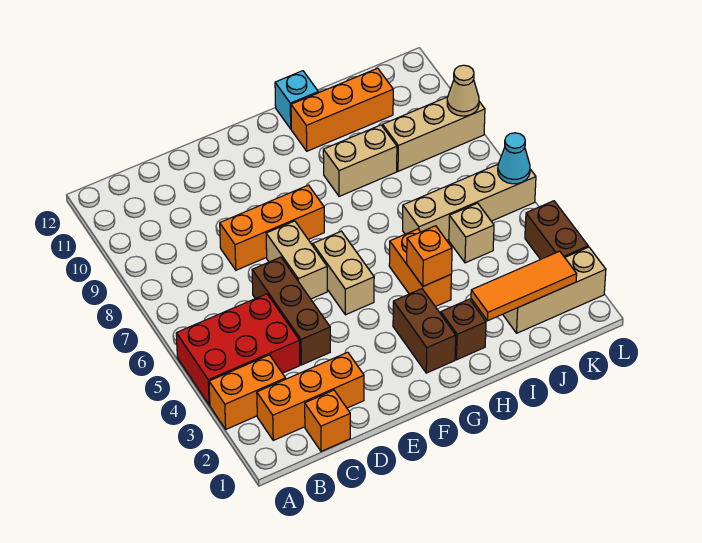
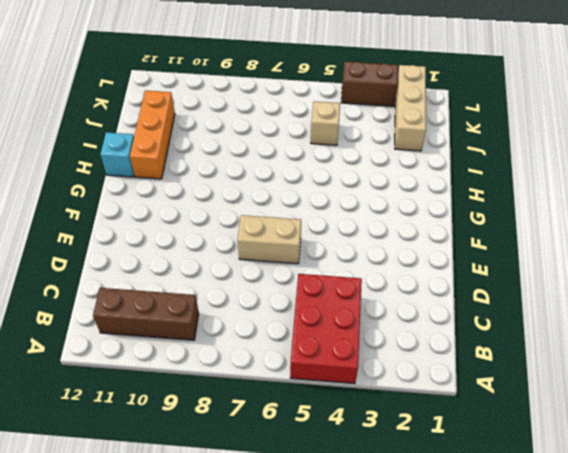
brown brick B9:B11 level 1 -> brown brick D4:D6 level 1
none -> orange brick A3:B3 level 1
none -> orange brick B2:D2 level 1
none -> orange brick C1 level 1

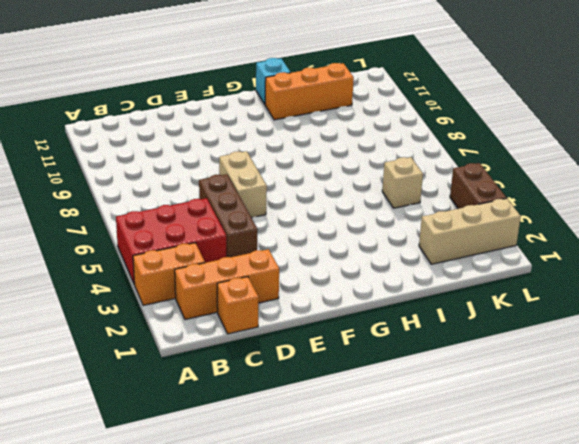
none -> orange brick D8:F8 level 1
none -> tan brick F5:F6 level 1
none -> brown brick G2:G3 level 1

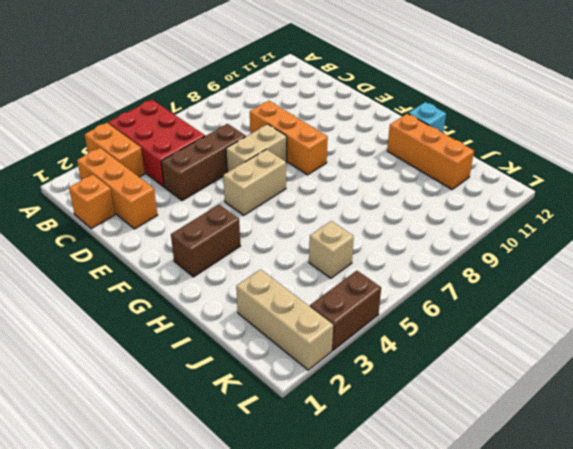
none -> brown brick H2 level 1
none -> orange brick H4:H5 level 1
none -> tan brick H9:I9 level 1

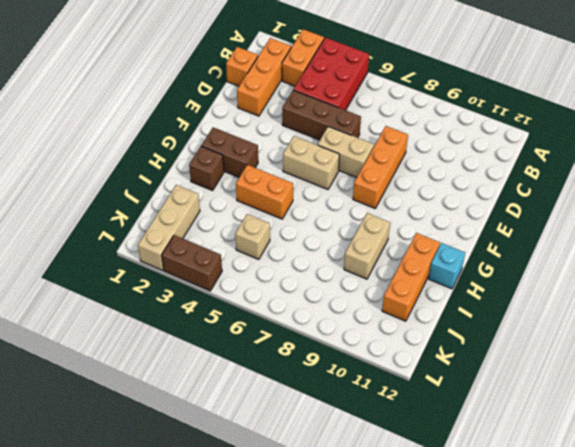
none -> tan brick I6:L6 level 1
none -> tan brick J9:L9 level 1
none -> orange brick H4 level 2

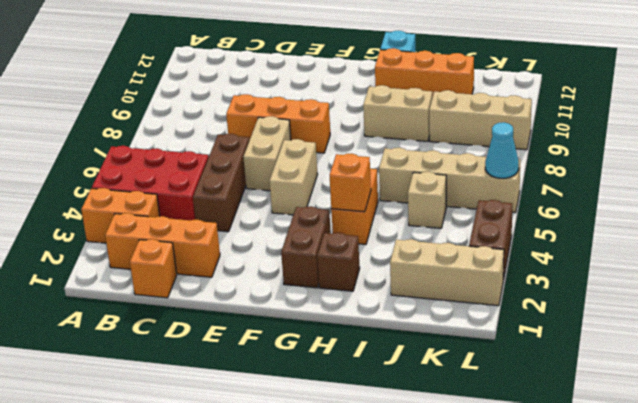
none -> orange tile I2:K2 level 2
none -> tan cone L9 level 2

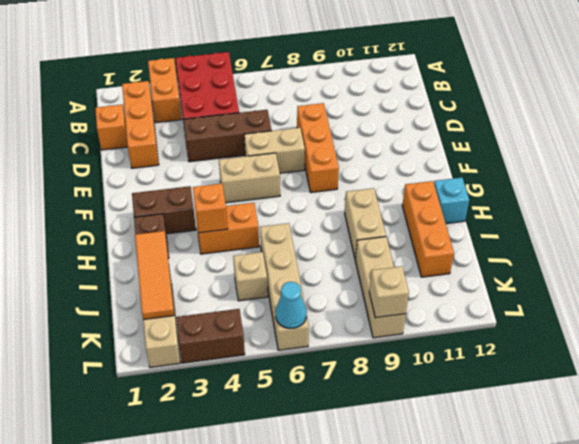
tan brick L9 level 2 -> tan cone L9 level 2

